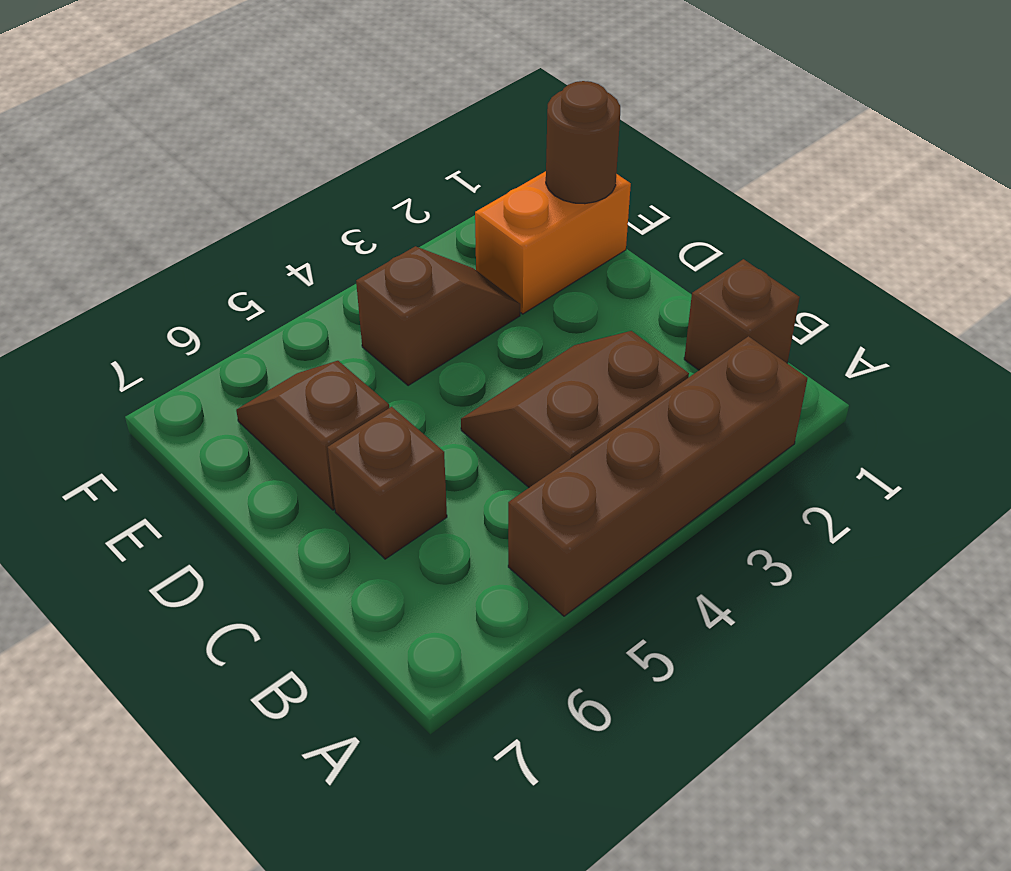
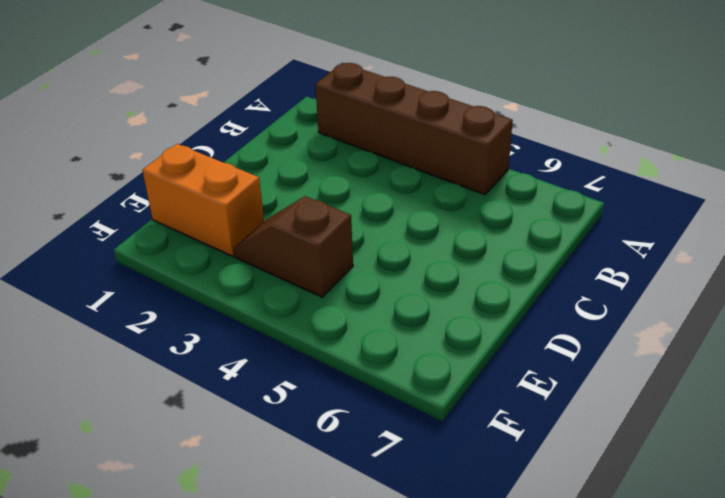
none -> brown brick B1 level 1
none -> brown slope B3:C4 level 1 top B

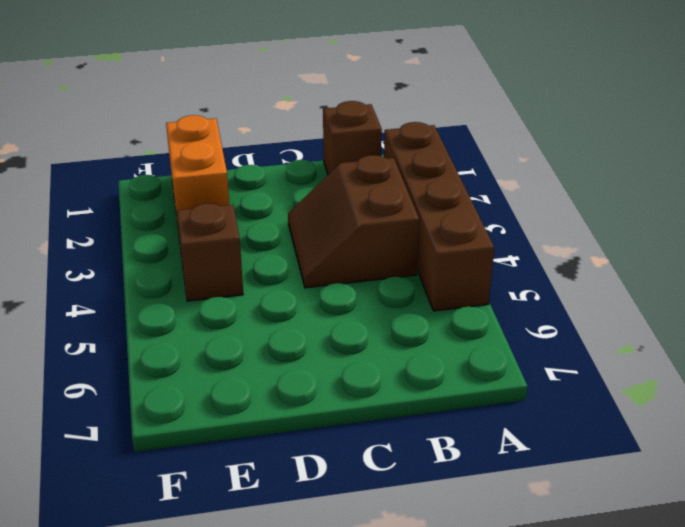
none -> brown brick C6 level 1
none -> brown slope D6:E6 level 1 top D

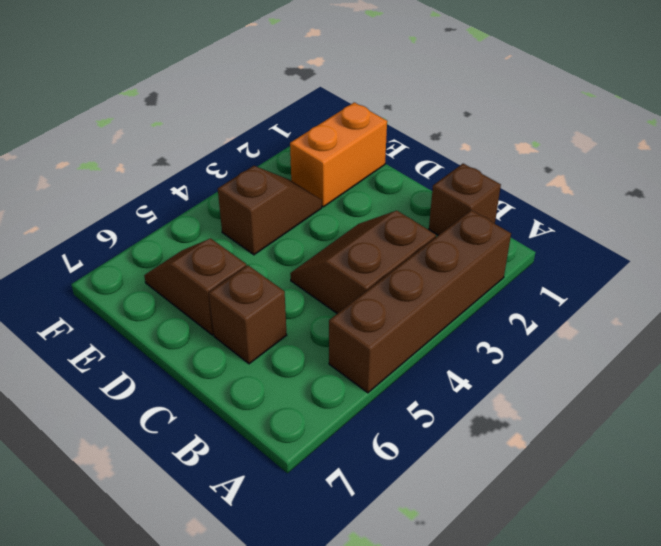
none -> brown round brick E1 level 2

